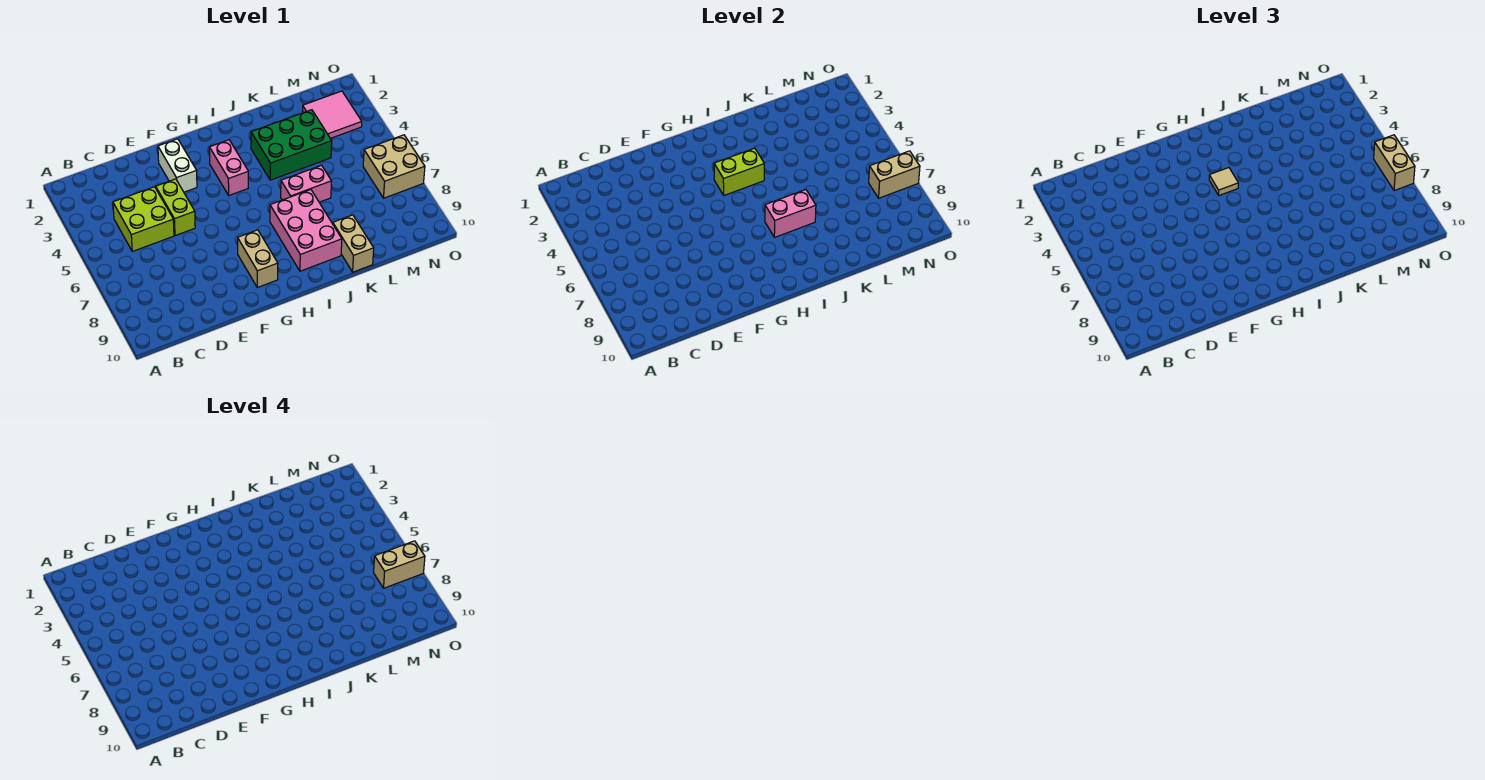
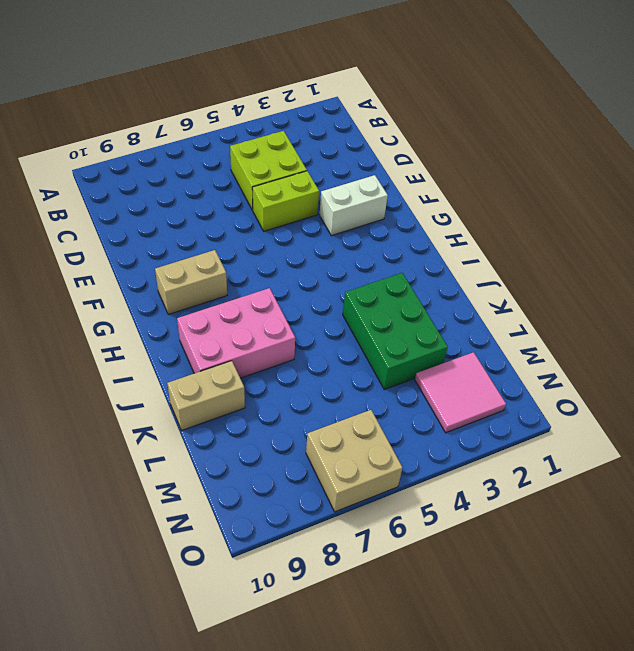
none -> pink brick H3:H4 level 1
none -> pink brick J6:K6 level 1
none -> lime brick H4:I4 level 2

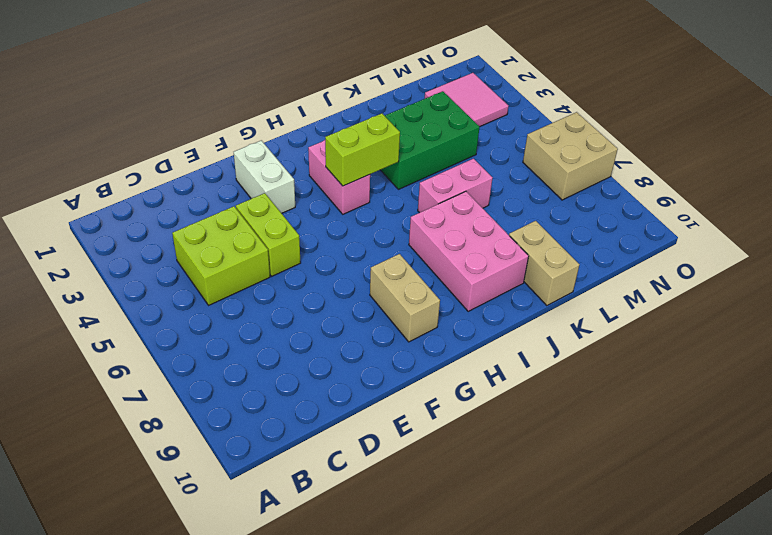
none -> pink brick I7:J7 level 2
none -> tan brick N7:O7 level 2
none -> tan tile H4 level 3

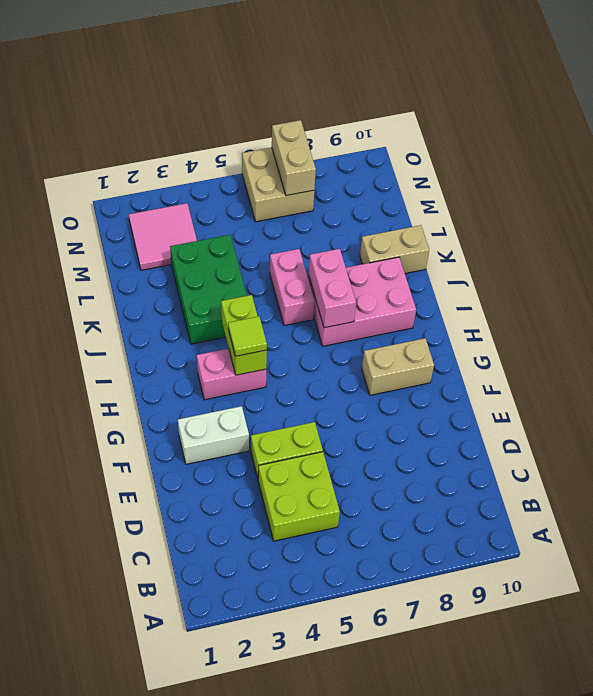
lime tile H4 level 3 -> tan tile H4 level 3
none -> tan brick O6:O7 level 3
none -> tan brick N7:O7 level 4

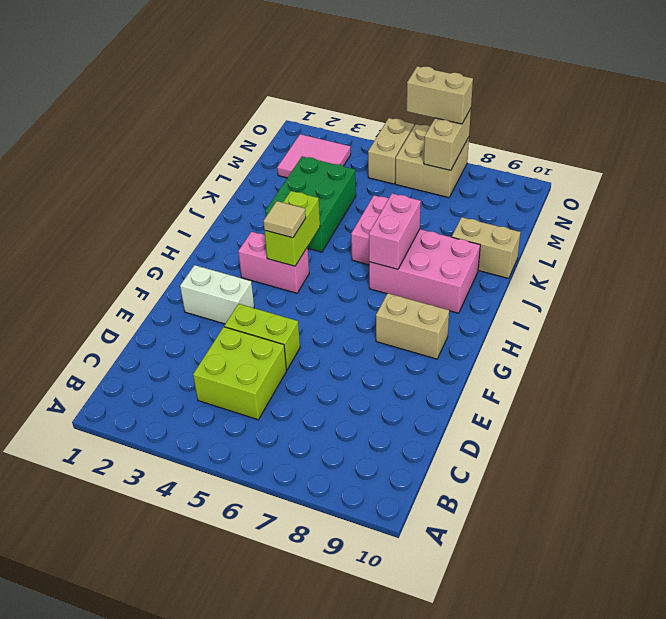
tan brick N5:O5 level 1 -> tan brick N7:O7 level 4

